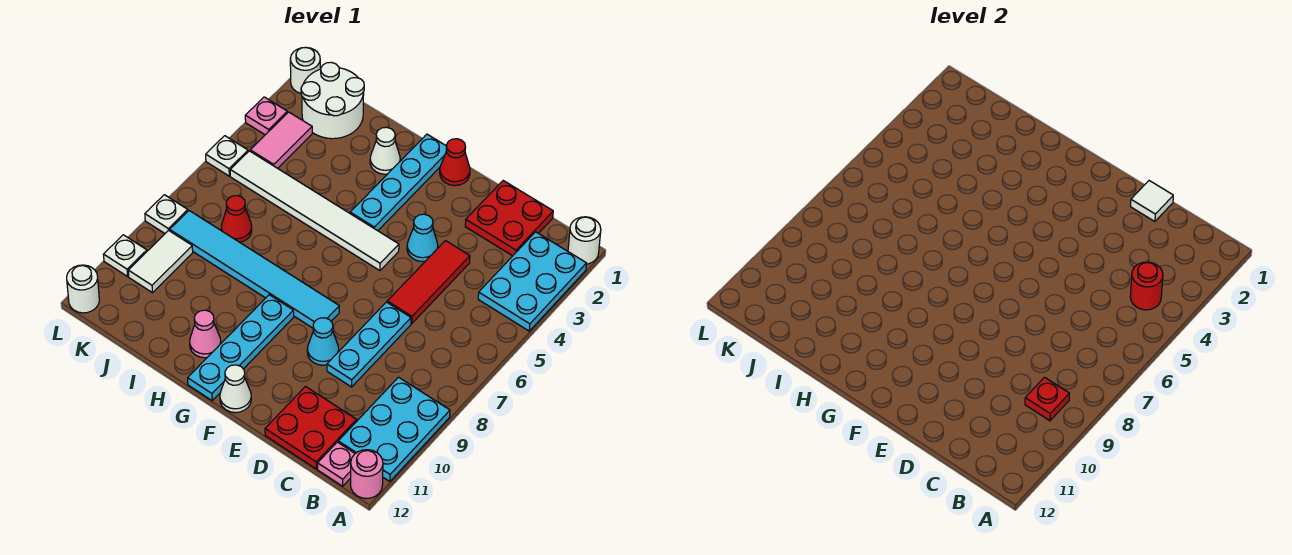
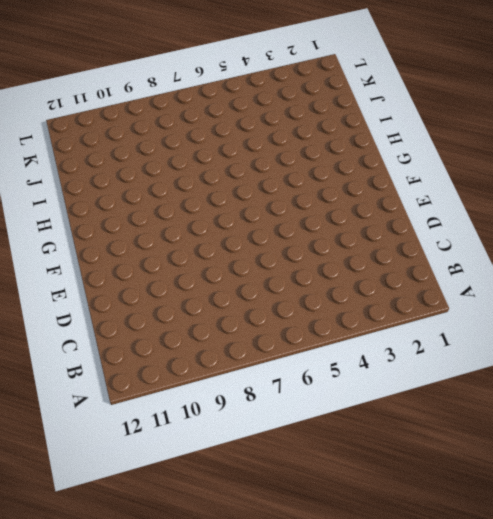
none -> white round brick A1 level 1
none -> cyan plate A2:B4 level 1
none -> cyan plate A9:B11 level 1
none -> pink round brick A12 level 1

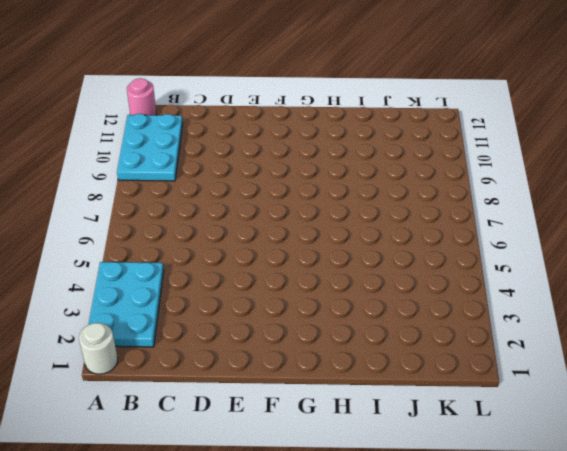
none -> pink plate B12 level 1
none -> red plate C1:D2 level 1
none -> red plate C11:D12 level 1
none -> red tile D4:D6 level 1

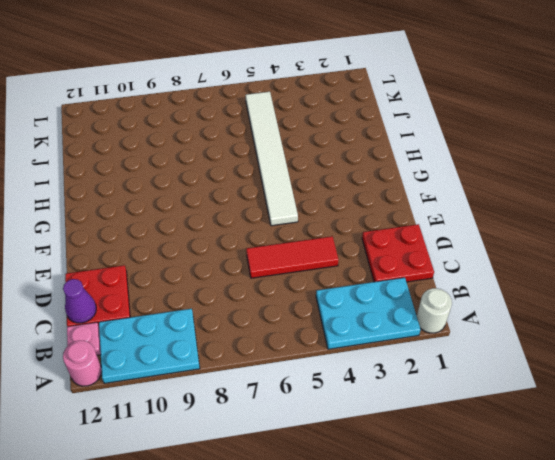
purple cone C12 level 2 -> none
none -> cyan plate D7:D9 level 1
none -> cyan cone E4 level 1
none -> cyan cone E9 level 1
none -> red cone F1 level 1

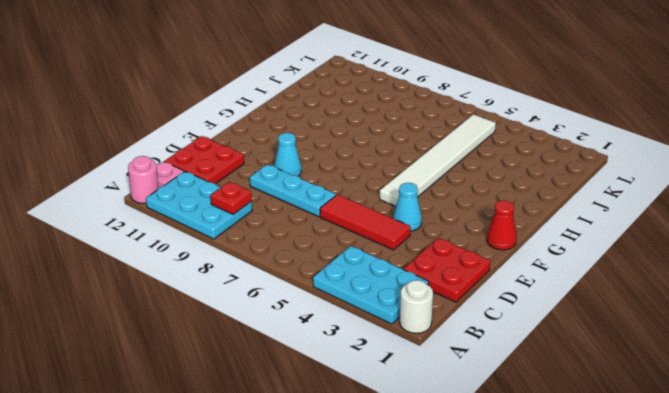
none -> cyan tile F8:K8 level 1
none -> white cone F12 level 1
none -> cyan plate G1:G4 level 1
none -> cyan plate G9:G12 level 1

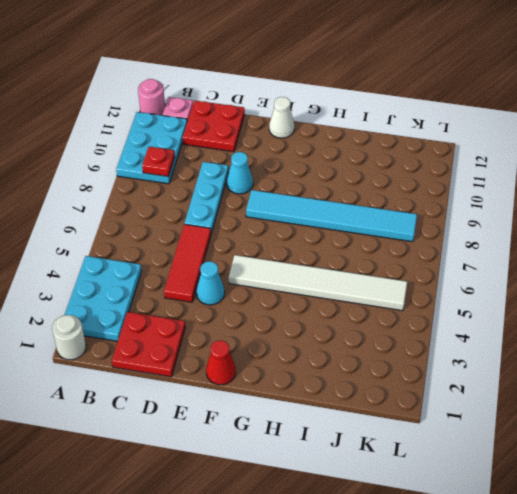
none -> cyan plate G1:G4 level 1
none -> cyan plate G9:G12 level 1
none -> white cone H2 level 1
none -> pink cone H11 level 1

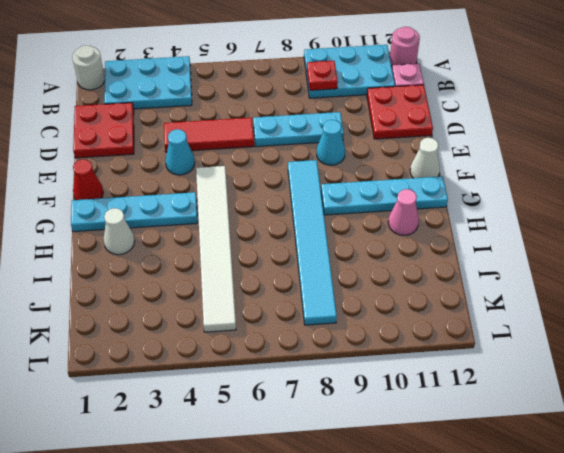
none -> white round brick J1:K2 level 1
none -> red cone J7 level 1
none -> pink tile K3:K4 level 1
none -> white tile K9:K10 level 1

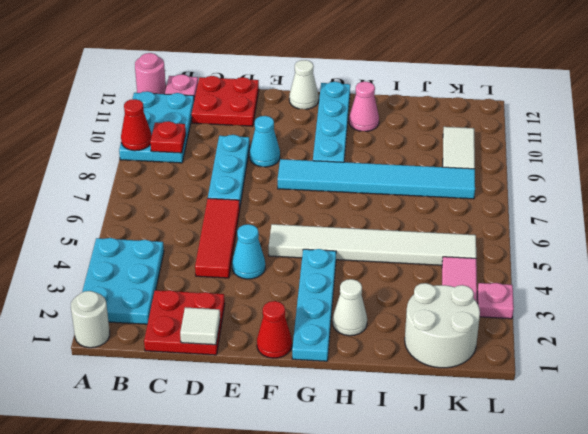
red cone A9 level 2 -> red cone J7 level 1
none -> white round brick L1 level 1
none -> white plate L5 level 1
none -> white plate L8 level 1
none -> white plate L10 level 1

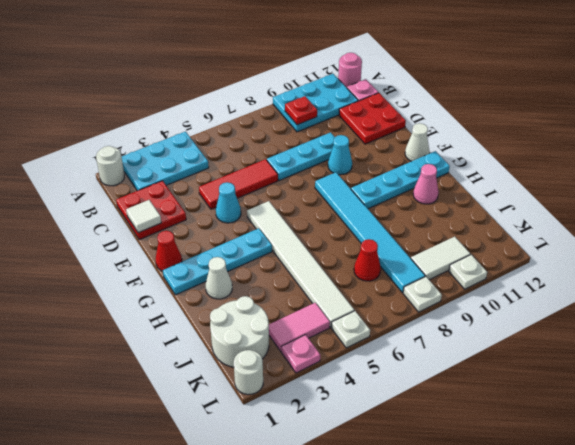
none -> white round brick L12 level 1
none -> red round brick B4 level 2

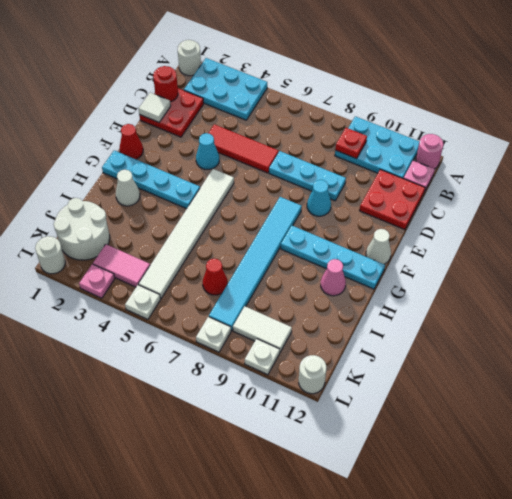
red round brick C1 level 2 -> red round brick B4 level 2

